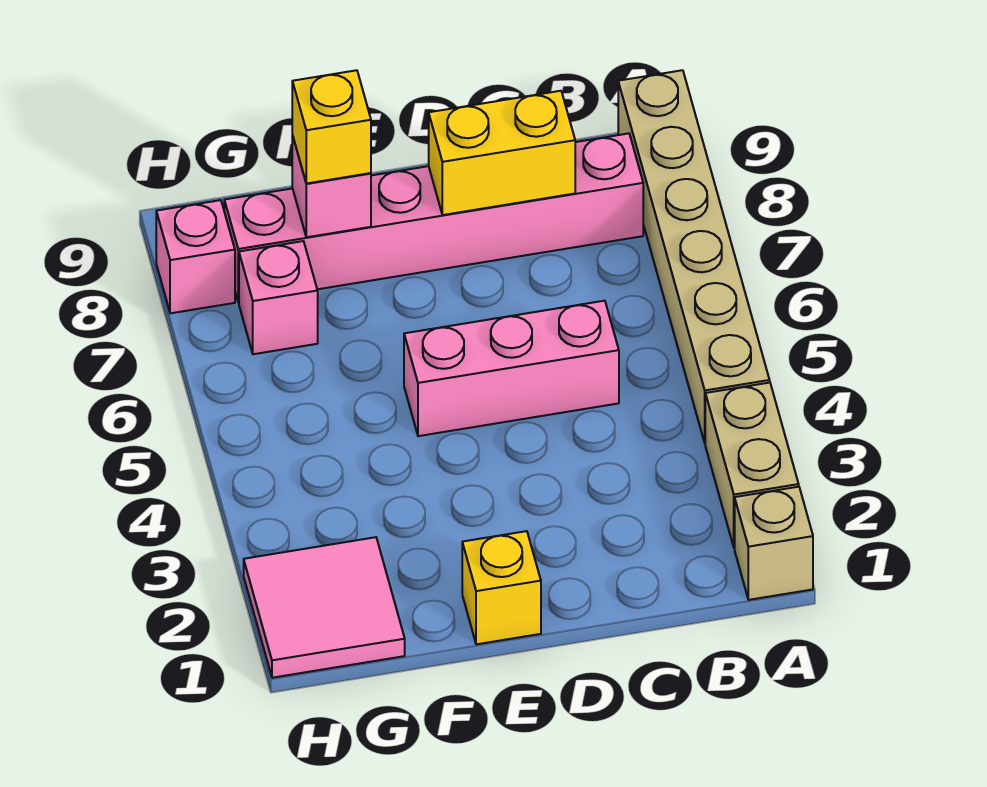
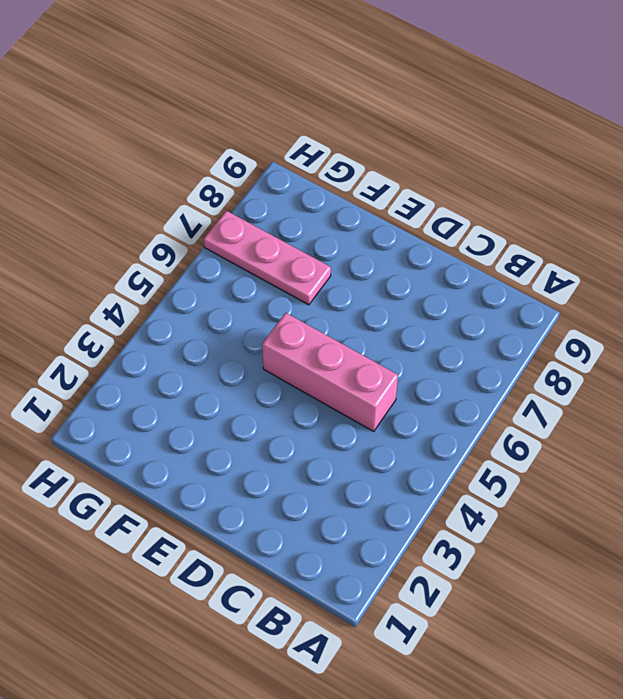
pink plate F7:H7 level 1 -> pink brick G7 level 1
none -> tan brick A1 level 1
none -> tan brick A2:A3 level 1
none -> tan brick A4:A9 level 1

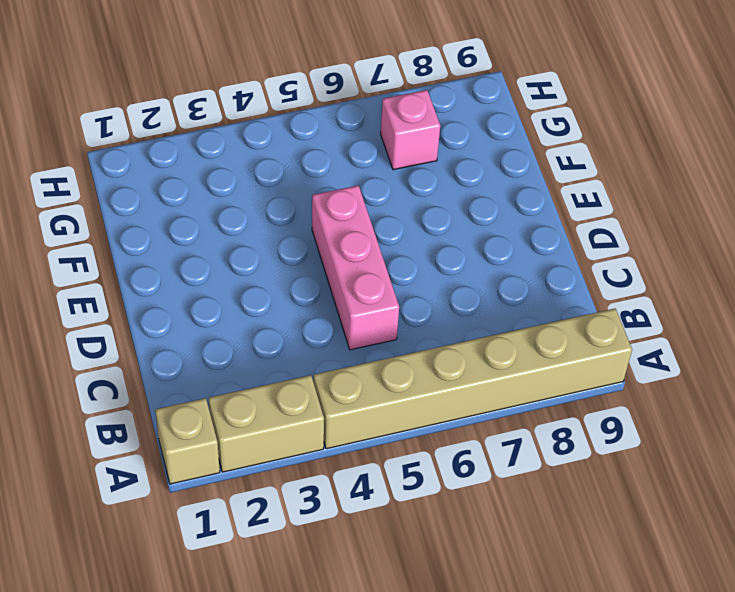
none -> pink brick B8:G8 level 1
none -> yellow brick E1 level 1
none -> pink tile G1:H2 level 1

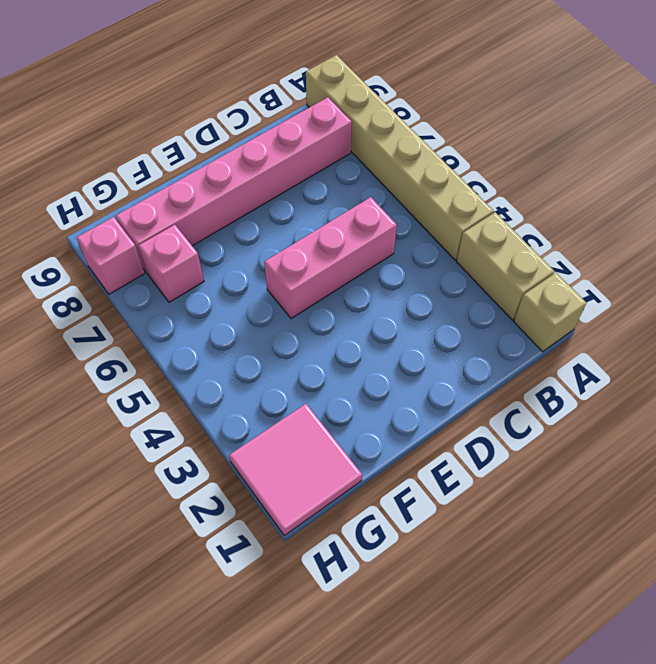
none -> yellow brick E1 level 1
none -> yellow brick C8:D8 level 2
none -> pink brick F8 level 2

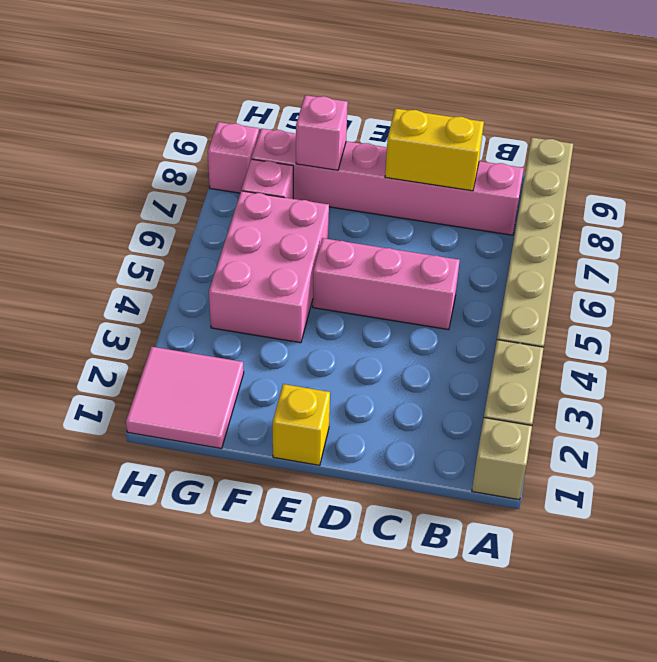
pink brick F4:G6 level 1 -> none
none -> yellow brick F8 level 3

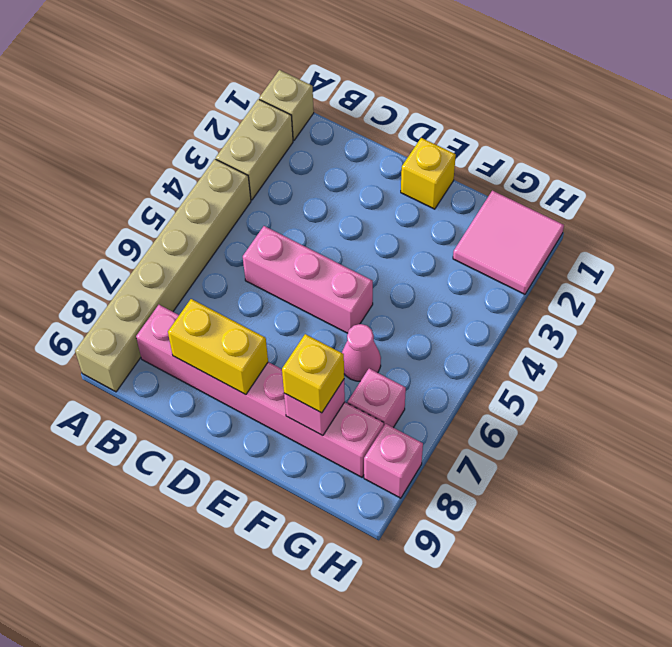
pink cone F6 level 1 -> none

